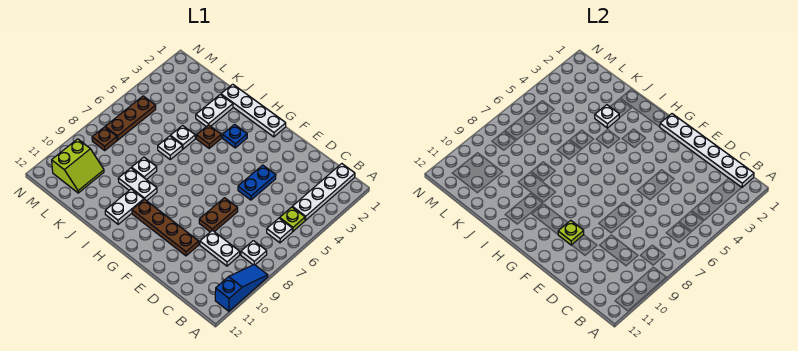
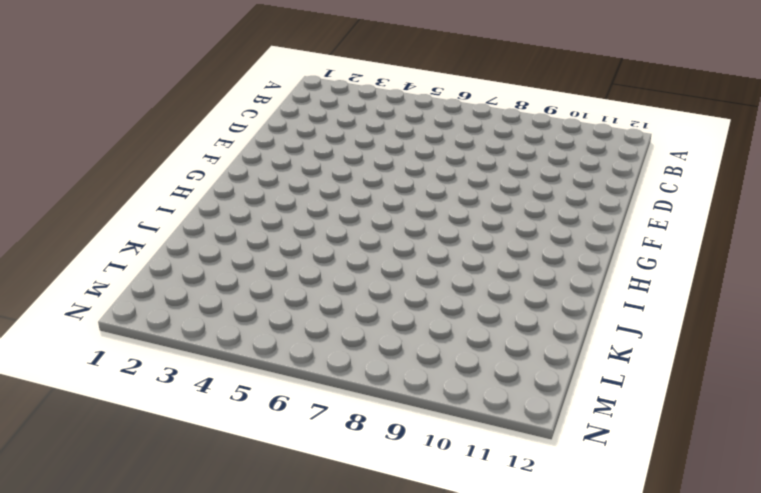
none -> blue slope A9:A11 level 1 top 11
none -> white plate B1:B4 level 1
none -> lime plate B5 level 1

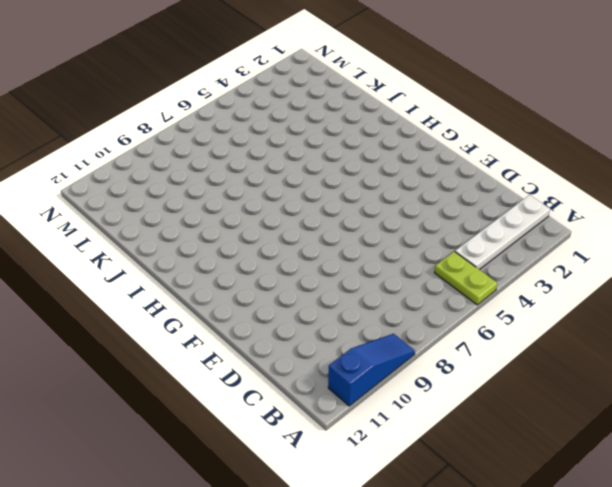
lime plate A5:B5 level 1 -> lime plate B5 level 1
none -> white plate B6 level 1
none -> white plate B8 level 1
none -> white plate C9:D9 level 1

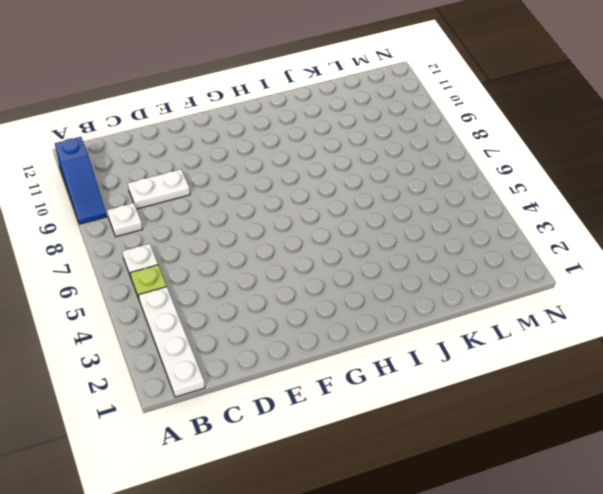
none -> blue plate E4:E5 level 1
none -> brown plate E7:E8 level 1
none -> brown plate E10:H10 level 1

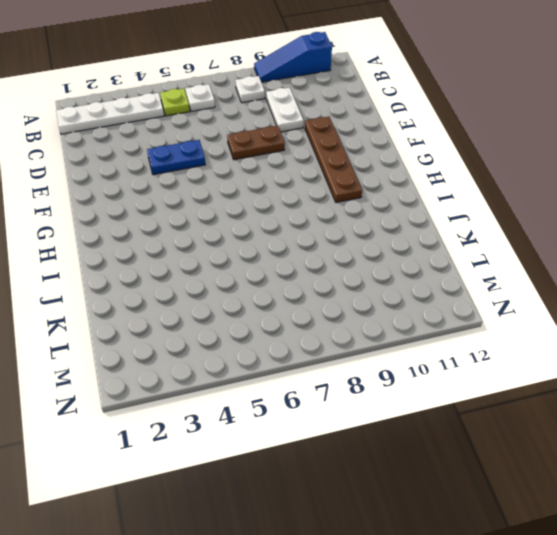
none -> white plate G1:J1 level 1
none -> blue plate H3 level 1
none -> brown plate I4 level 1

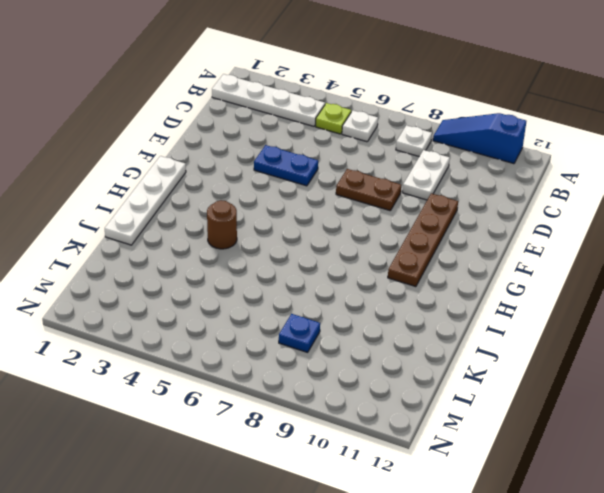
brown round brick I4 level 1 -> brown plate I4 level 1
blue plate L8 level 1 -> blue plate H3 level 1
none -> white plate I9:J9 level 1
none -> white plate I10:I11 level 1
none -> white plate J2:J3 level 1

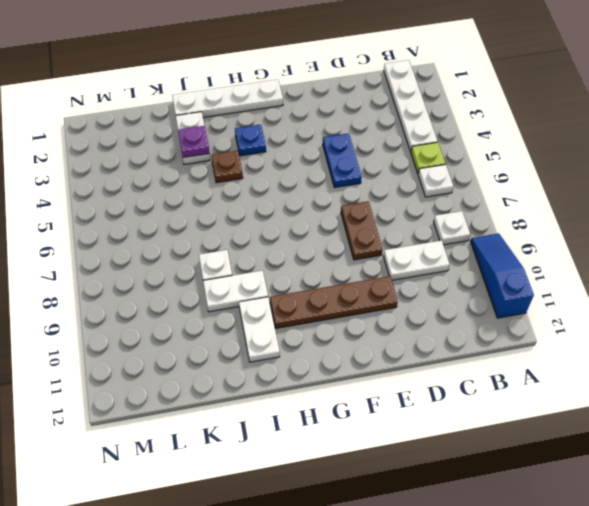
purple plate J3 level 2 -> white plate J3 level 2
none -> white plate J5 level 1
none -> white plate J6 level 1
none -> lime slope L10:M11 level 1 top M

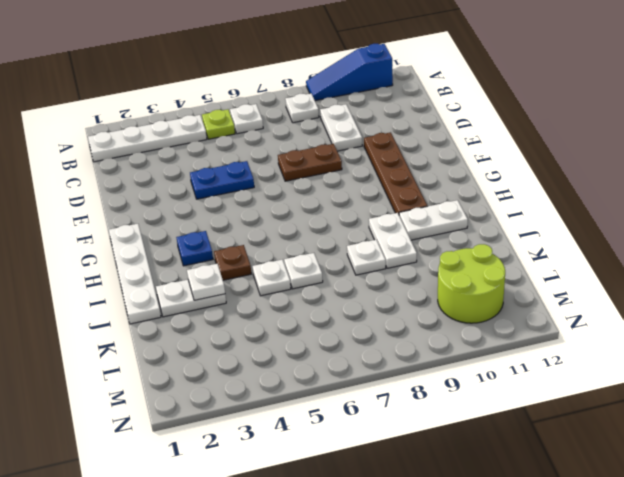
lime round brick L10:M11 level 1 -> lime slope L10:M11 level 1 top M
none -> brown plate M5:M7 level 1
none -> brown plate M8 level 1
none -> white plate B1:G1 level 2

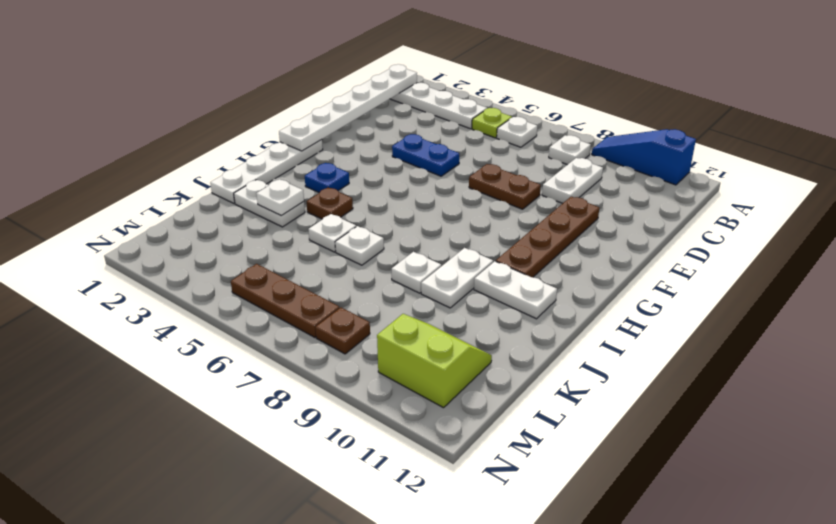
none -> lime plate F10 level 2

